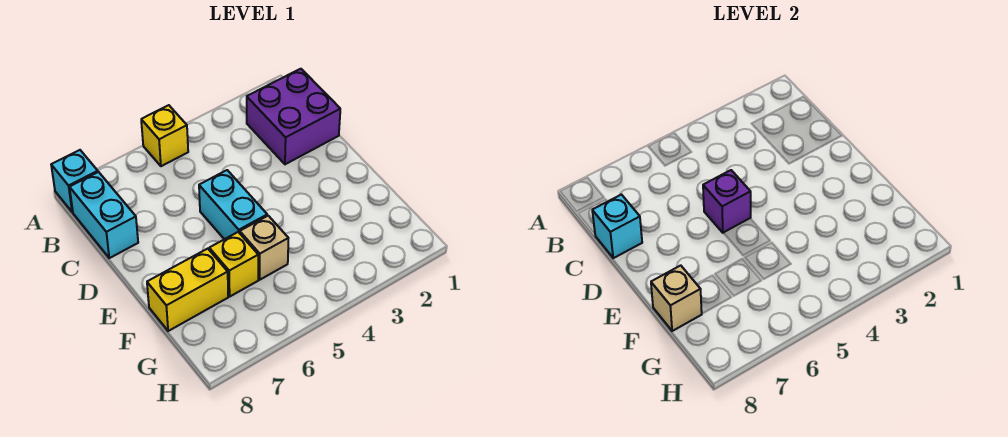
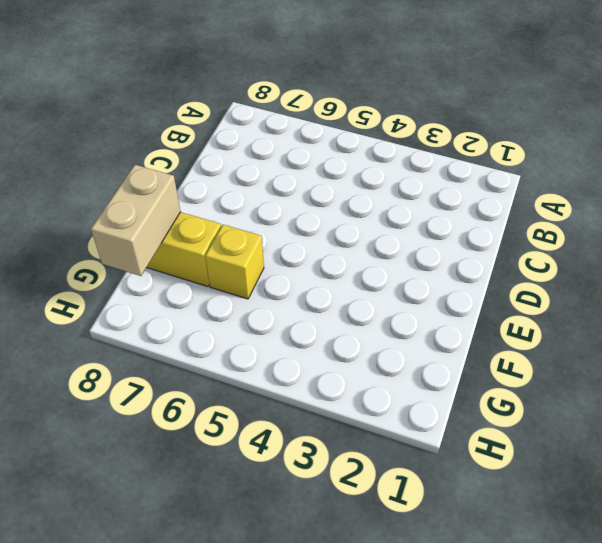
tan brick F8:G8 level 2 -> tan brick F8 level 2
none -> yellow brick A5 level 1
none -> cyan brick A8 level 1

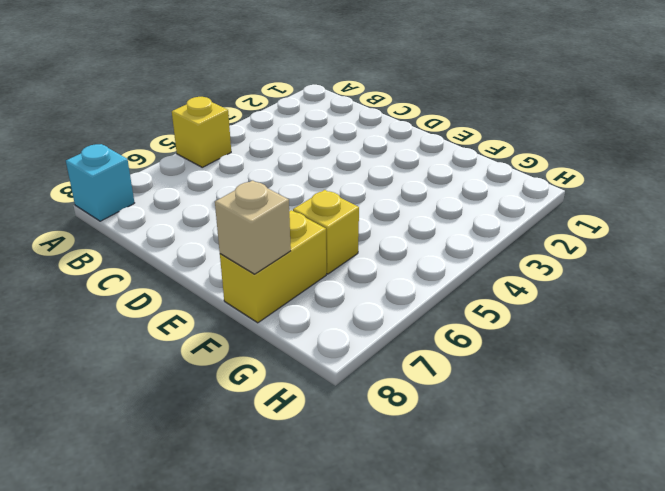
none -> purple brick B1:C2 level 1
none -> cyan brick B8:C8 level 1

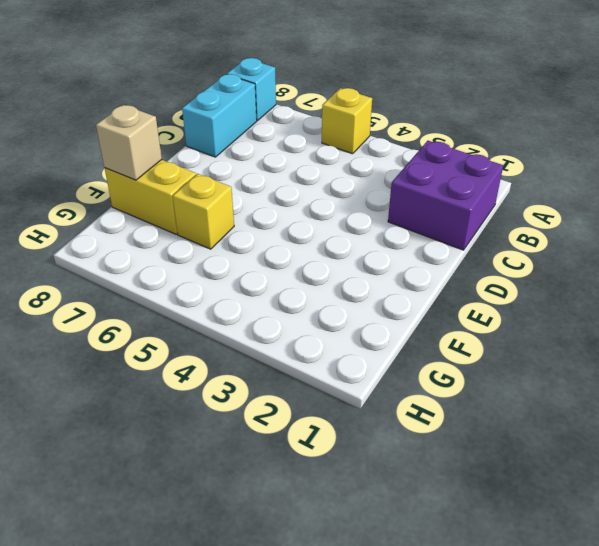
none -> cyan brick D5:E5 level 1
none -> tan brick F5 level 1

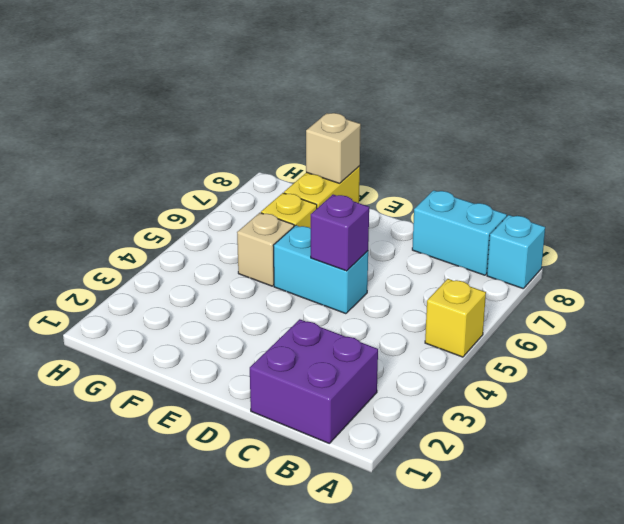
none -> cyan brick C8 level 2

